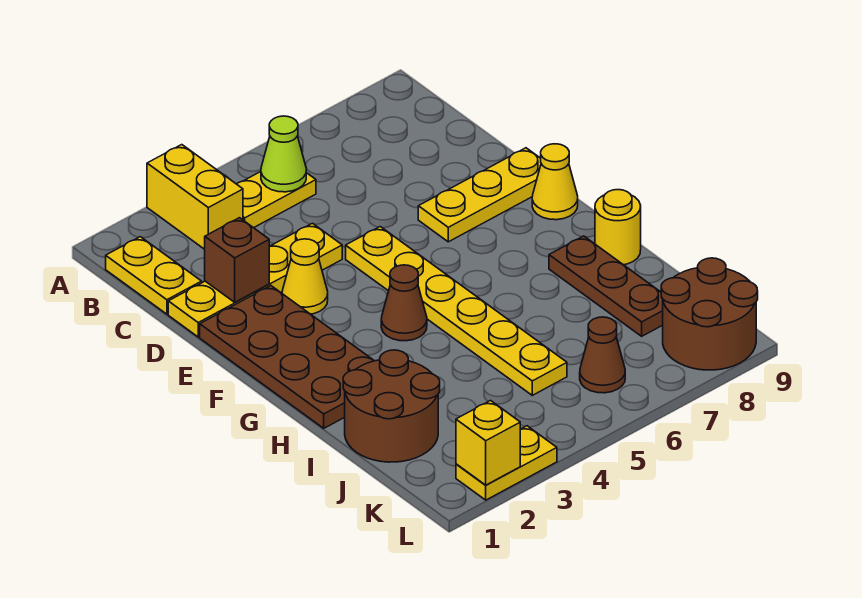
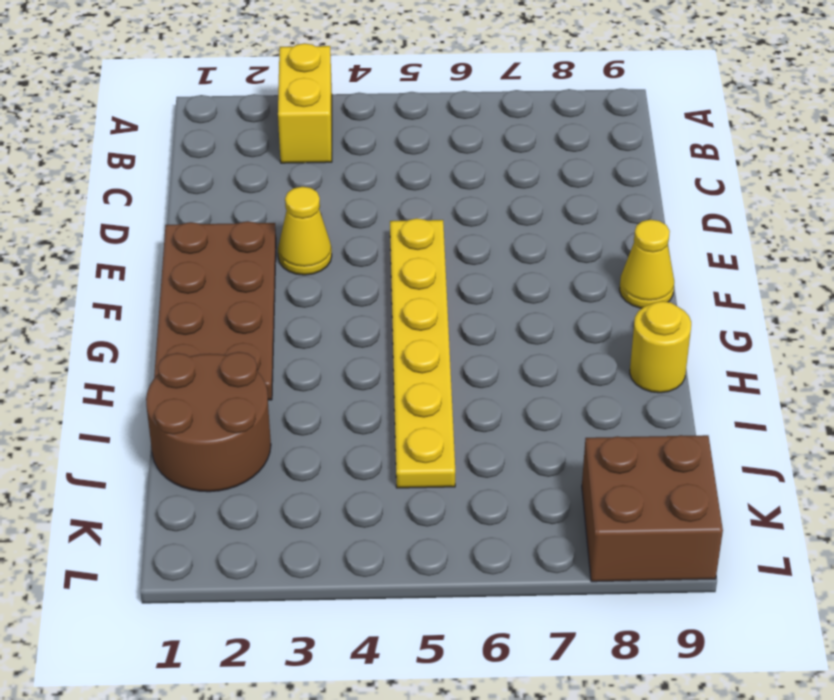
brown brick K8:L9 level 1 -> brown round brick K8:L9 level 1
none -> yellow plate B1:C1 level 1
none -> yellow plate B4:B5 level 1
none -> yellow plate D1:D4 level 1

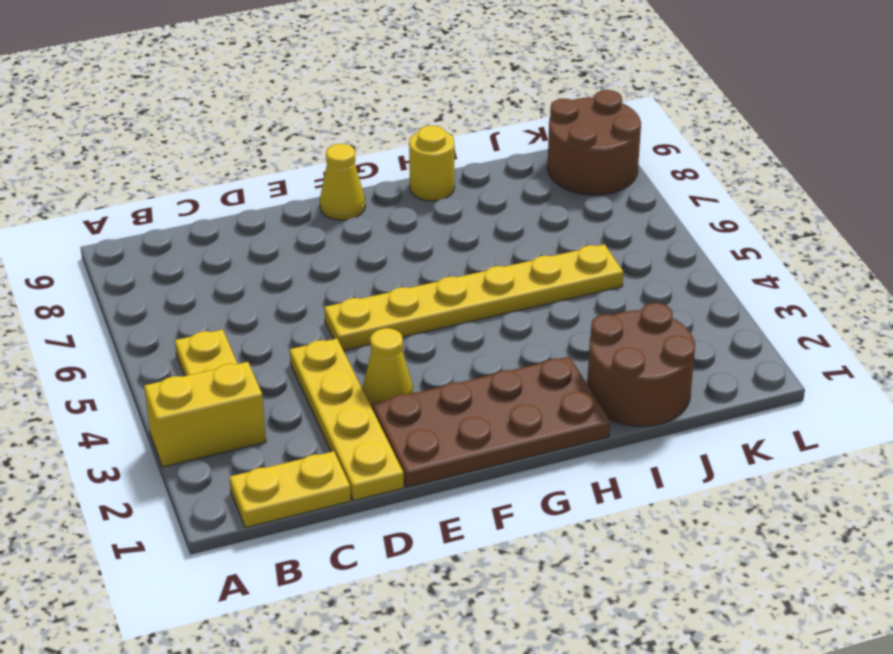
none -> yellow plate E7:E9 level 1
none -> brown cone G4 level 1
none -> brown plate H8:J8 level 1

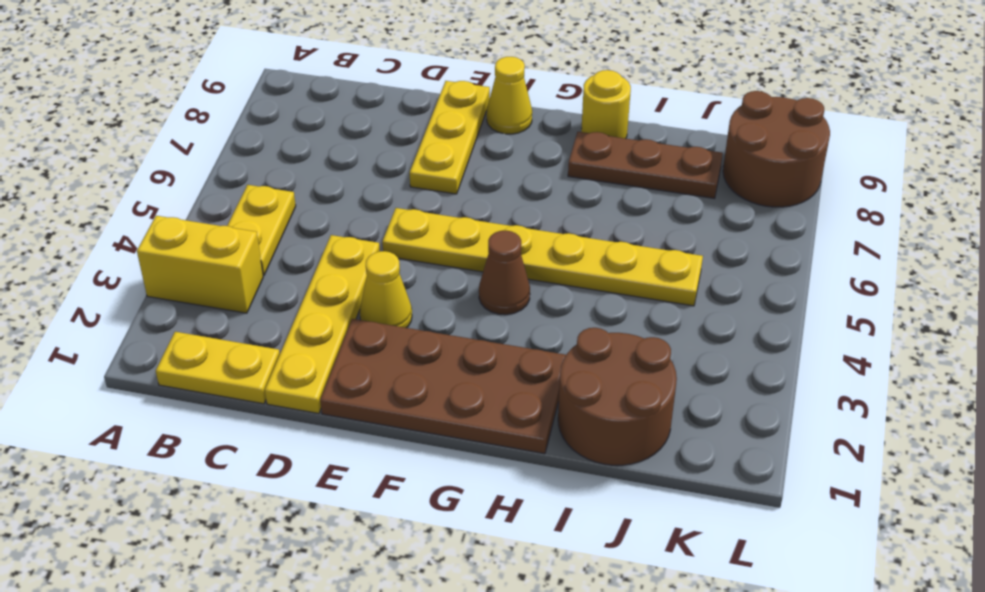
none -> brown cone K6 level 1
none -> yellow plate L2:L3 level 1
none -> lime cone B5 level 2

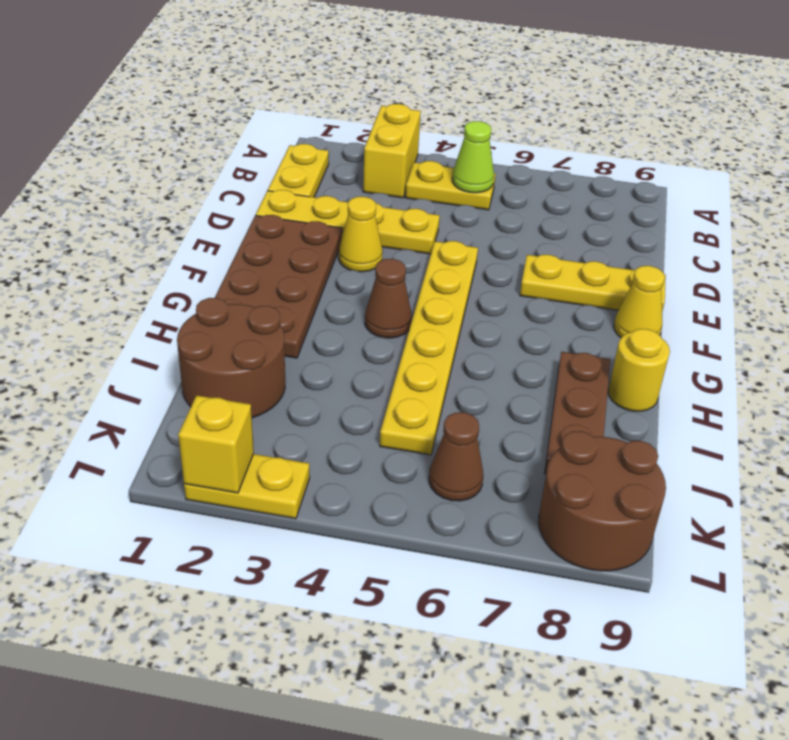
none -> brown brick D2 level 2

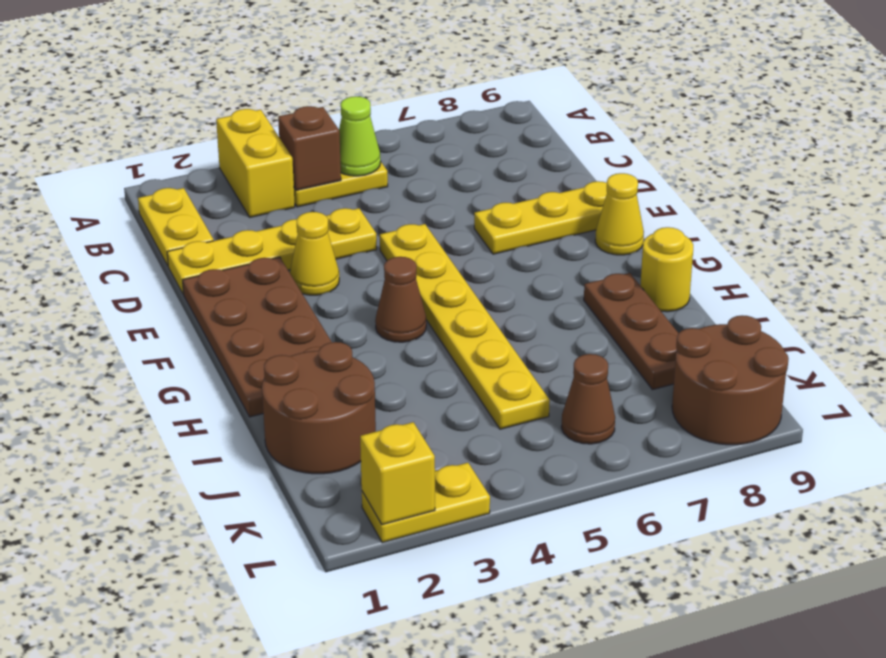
brown brick B4 level 2 -> brown brick D2 level 2

